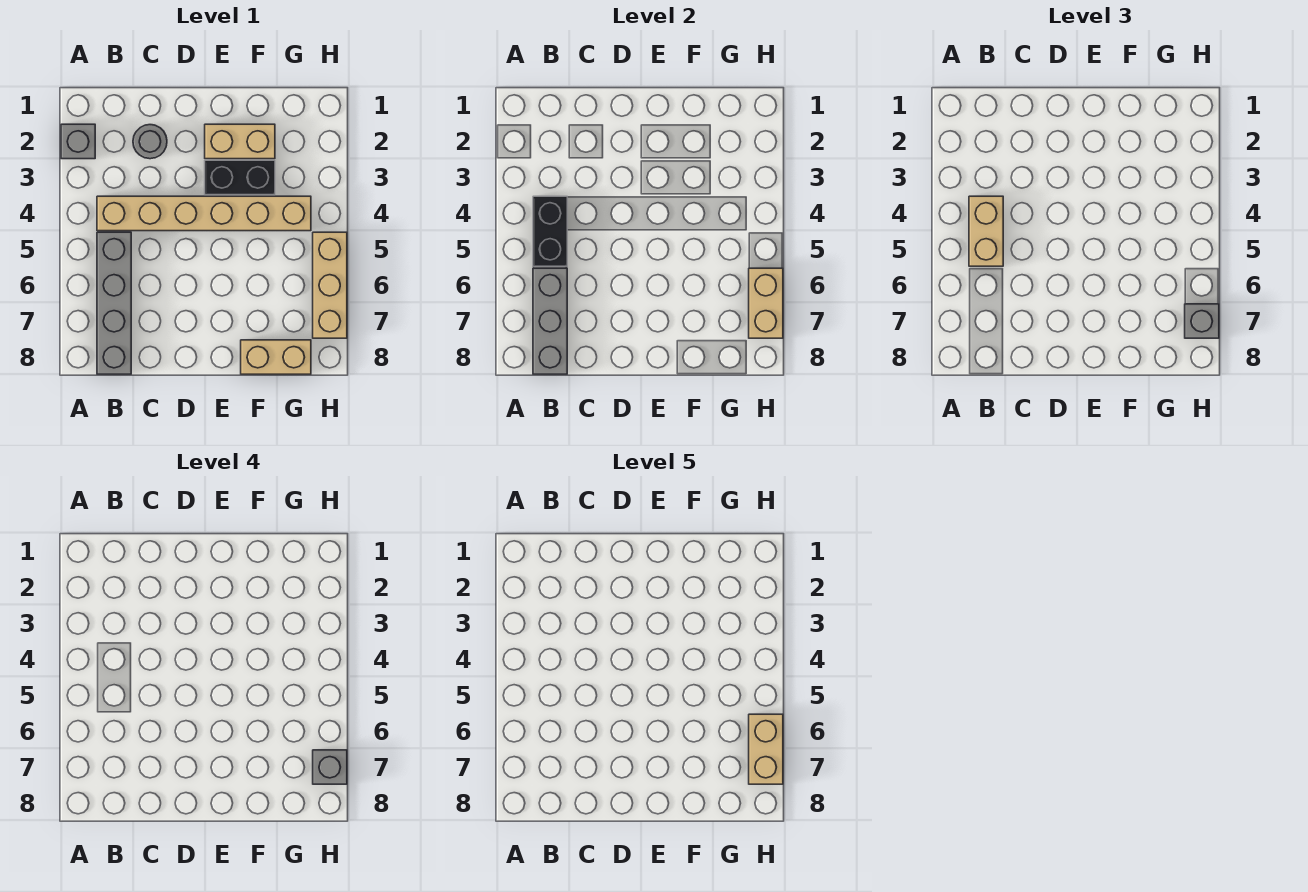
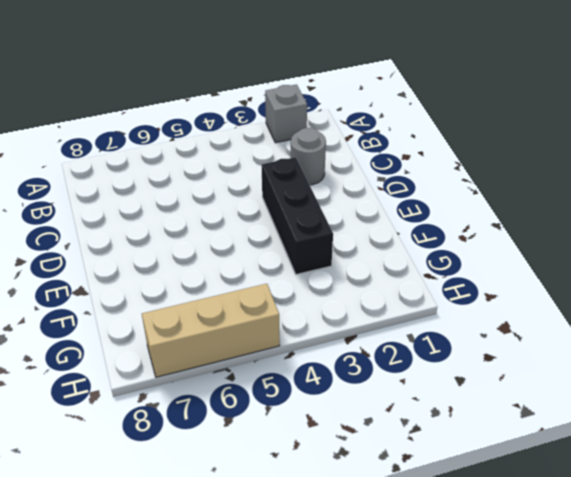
black brick D3:F3 level 1 -> black brick E3:F3 level 1
none -> tan brick B4:G4 level 1
none -> grey brick B5:B8 level 1
none -> tan brick E2:F2 level 1

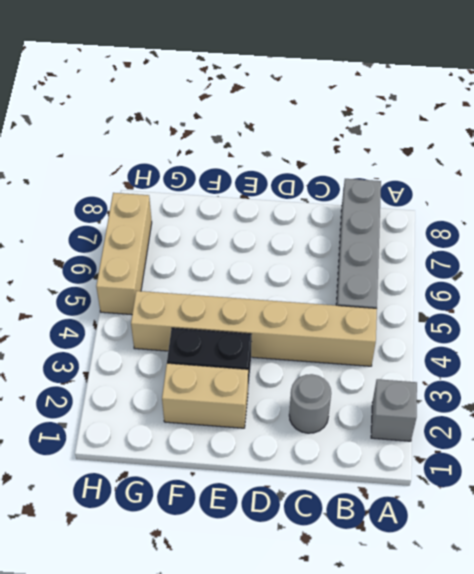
none -> tan brick F8:G8 level 1
none -> black brick B4:B5 level 2
none -> grey brick B6:B8 level 2

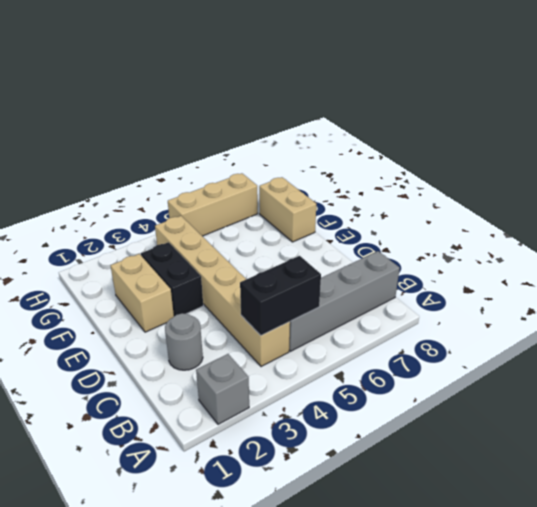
none -> grey brick B6:B8 level 2
none -> tan brick H6:H7 level 2
none -> tan brick B4:B5 level 3

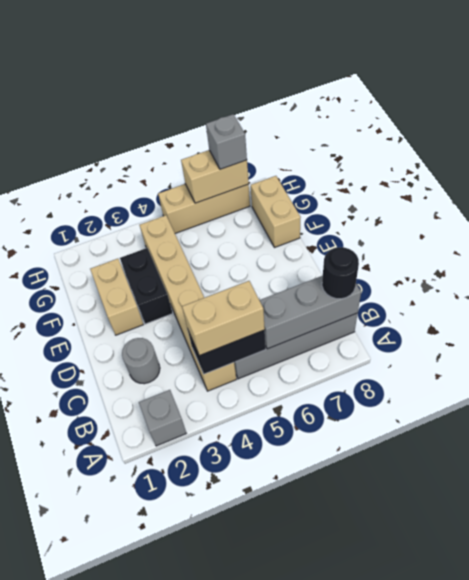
black round brick B8 level 3 -> none
none -> grey brick H7 level 4
none -> tan brick H6:H7 level 5

